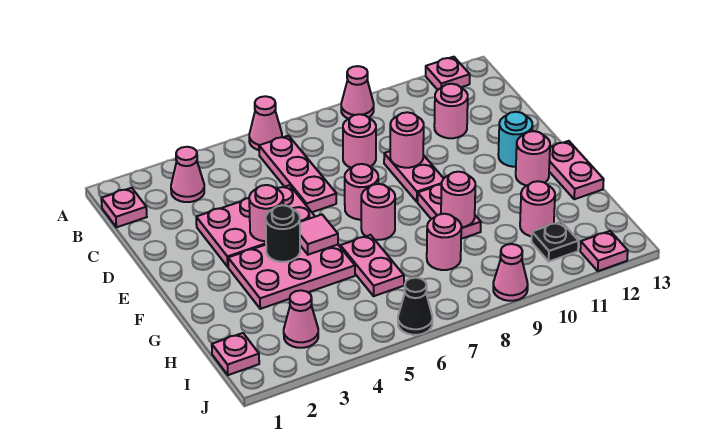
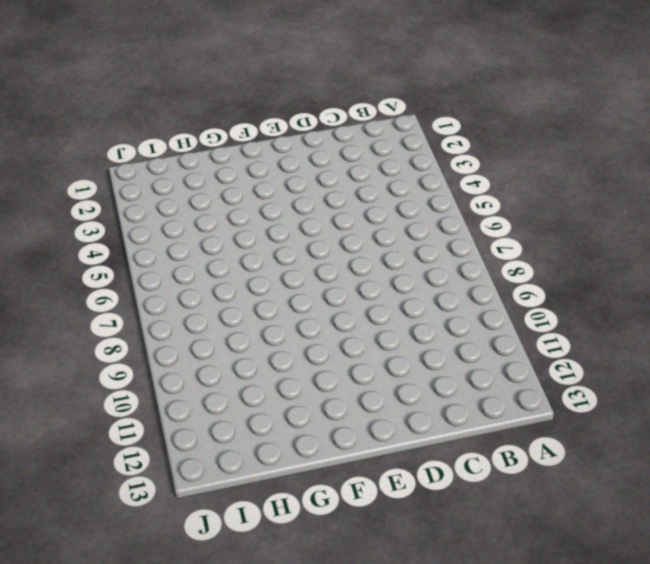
none -> pink cone A6 level 1
none -> pink cone A9 level 1
none -> pink plate A12 level 1
none -> pink plate B1 level 1

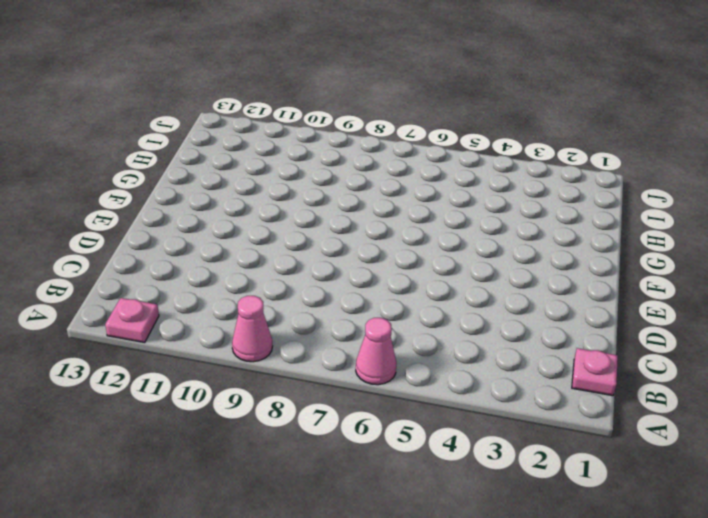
none -> pink cone B3 level 1
none -> pink plate B6:D6 level 1
none -> pink round brick C8 level 1
none -> pink round brick C11 level 1

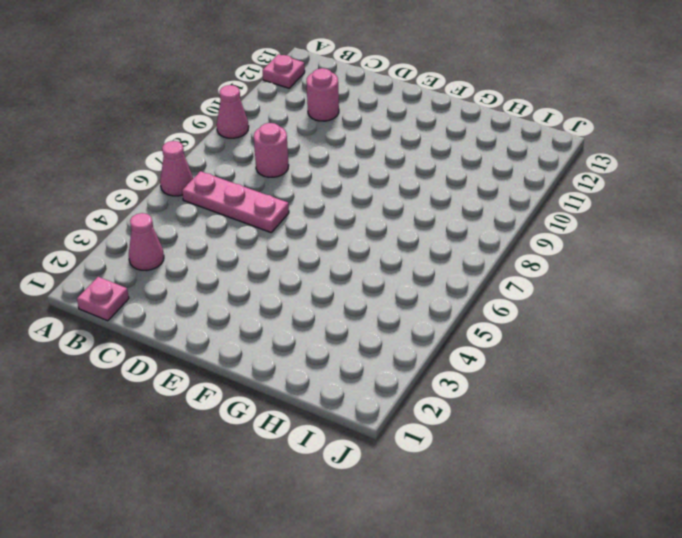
none -> pink plate D3:E5 level 1
none -> pink plate D9:E9 level 1
none -> pink round brick E7 level 1
none -> cyan round brick E12 level 1

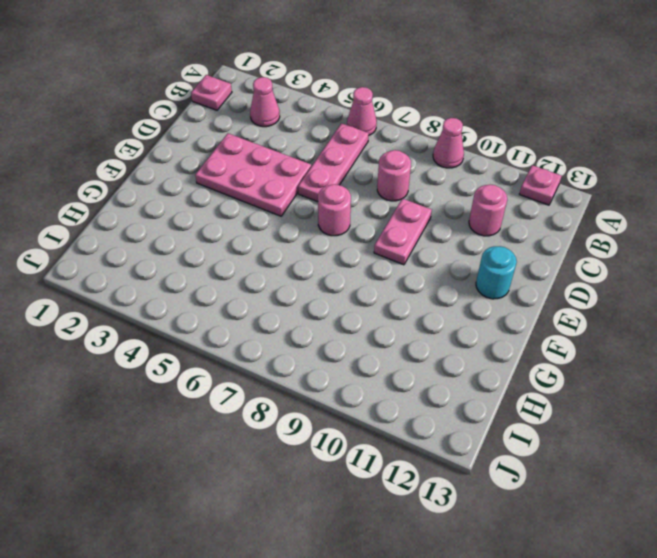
none -> pink plate F3:G5 level 1
none -> pink round brick F7 level 1
none -> pink plate F9:G9 level 1
none -> pink round brick F12 level 1

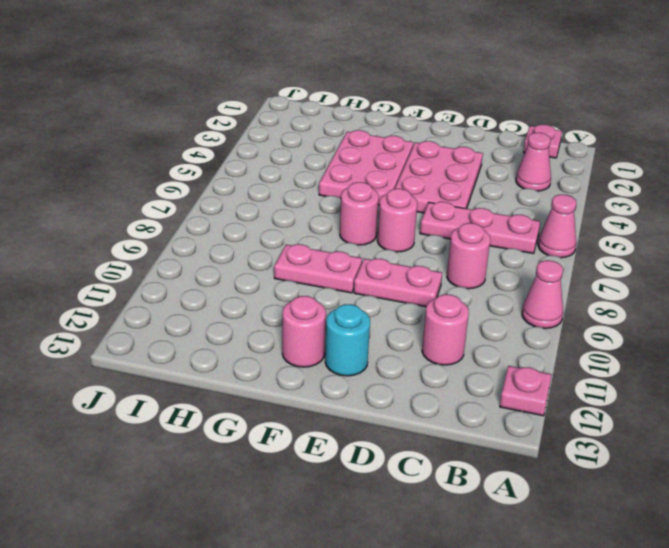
none -> pink plate F13:G13 level 1
none -> pink plate G6:H6 level 1
none -> pink round brick H8 level 1
none -> pink round brick H11 level 1

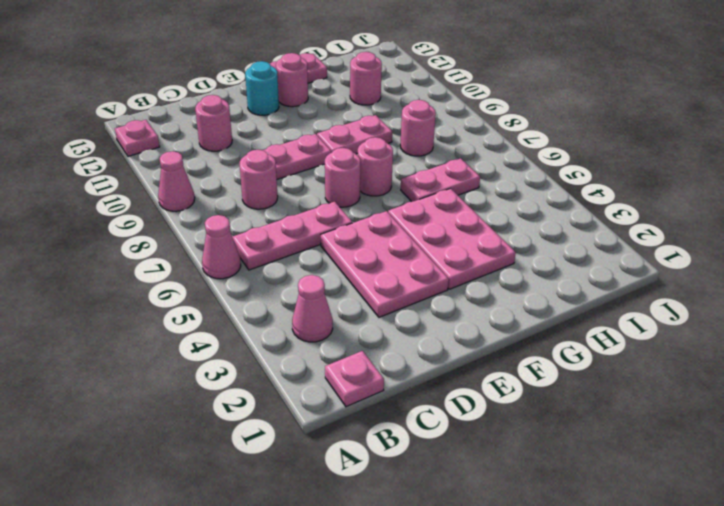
none -> pink plate I1 level 1
none -> pink cone I3 level 1
none -> black plate I11 level 1
none -> black cone J6 level 1

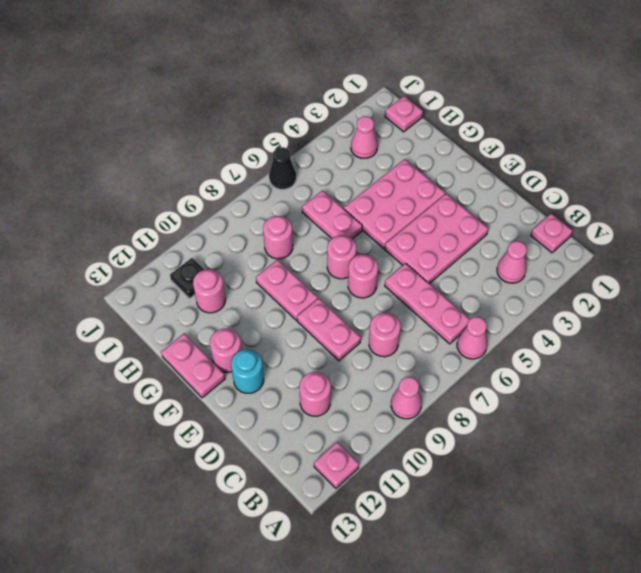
none -> pink cone J9 level 1
none -> pink plate J12 level 1
none -> pink round brick D9 level 2
none -> pink round brick E4 level 2

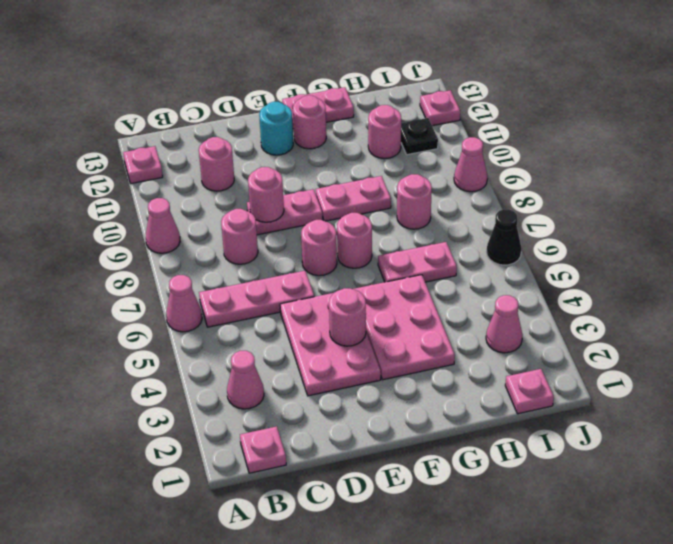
none -> black round brick F4 level 2
none -> pink tile F5 level 2
none -> pink round brick G9 level 2

